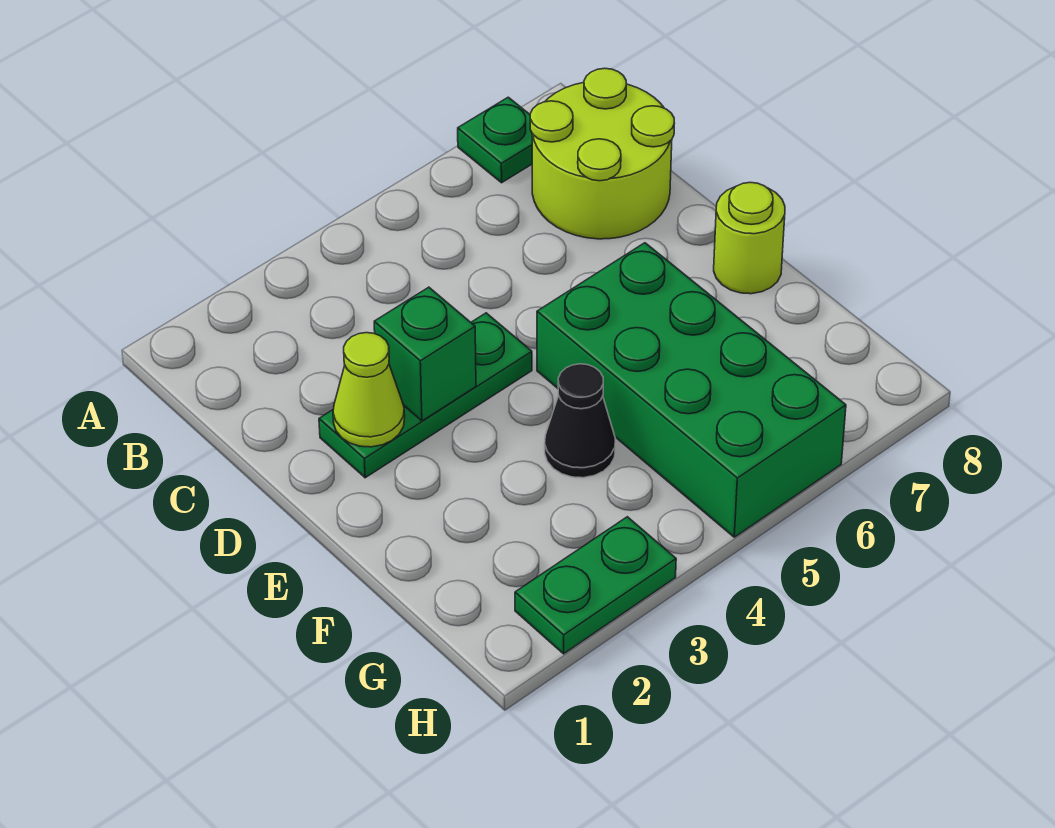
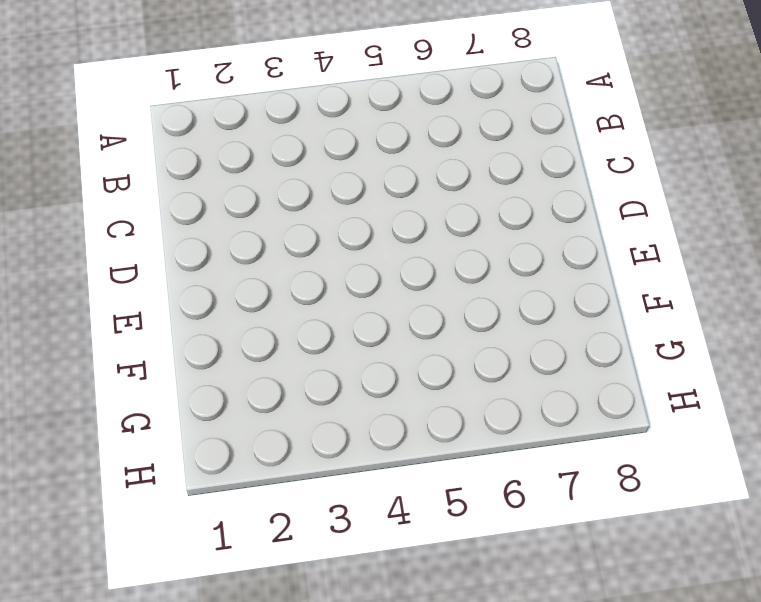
none -> green plate A7 level 1
none -> lime round brick B7:C8 level 1

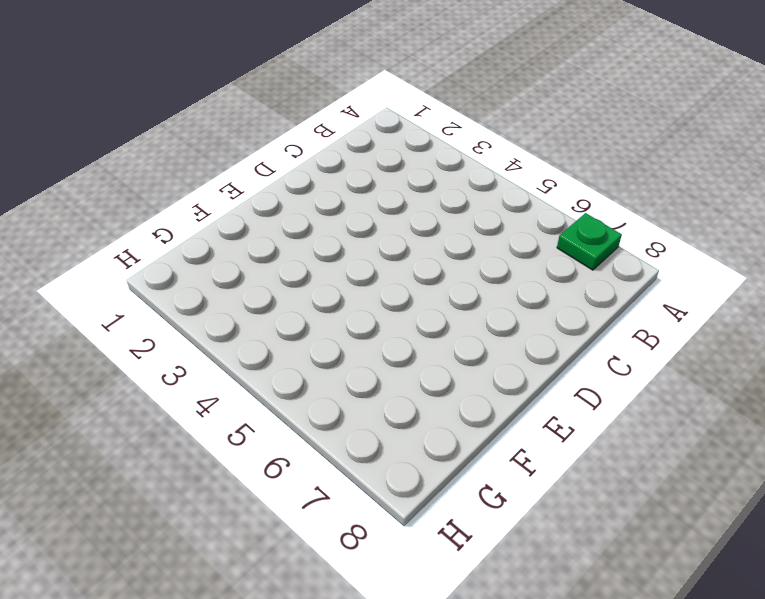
none -> lime round brick B7:C8 level 1
none -> green plate D2:D4 level 1

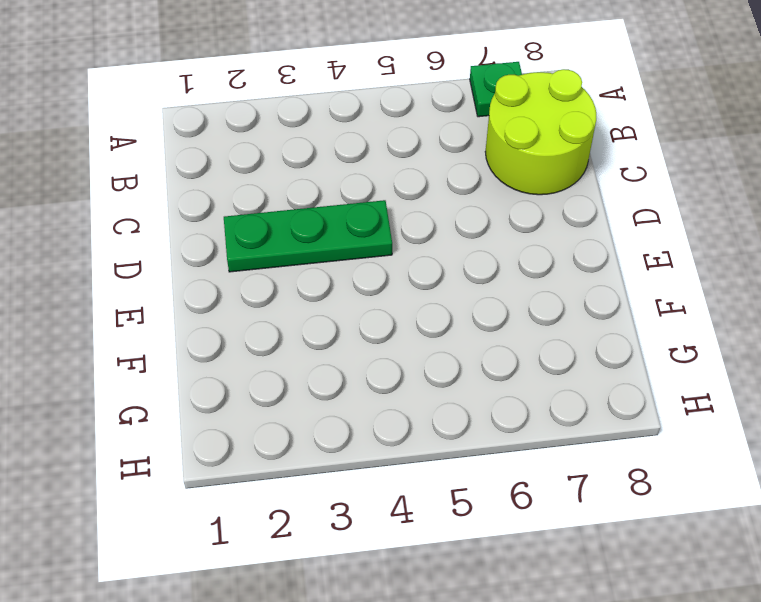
none -> green brick E5:H6 level 1
none -> lime round brick E8 level 1

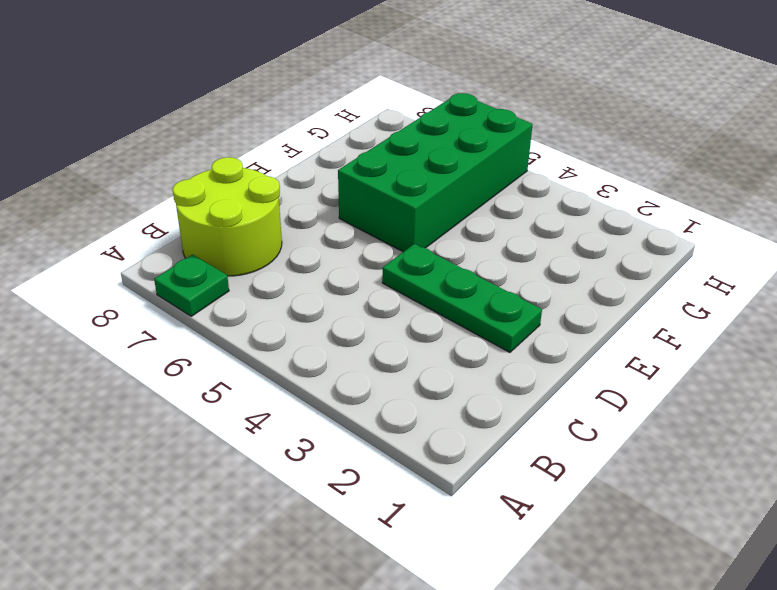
none -> lime round brick E8 level 1
none -> black cone F4 level 1

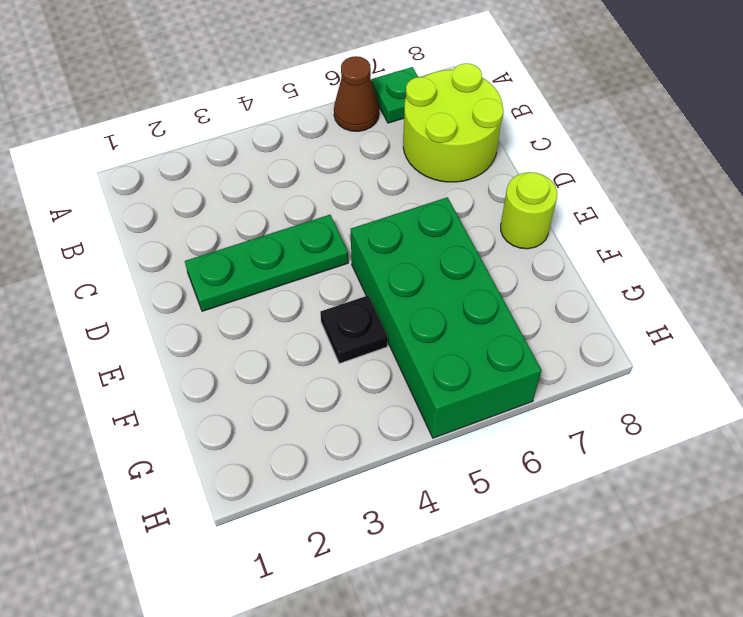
brown cone A6 level 1 -> none
black plate F4 level 1 -> black cone F4 level 1
none -> green plate H2:H3 level 1
none -> lime cone D2 level 2

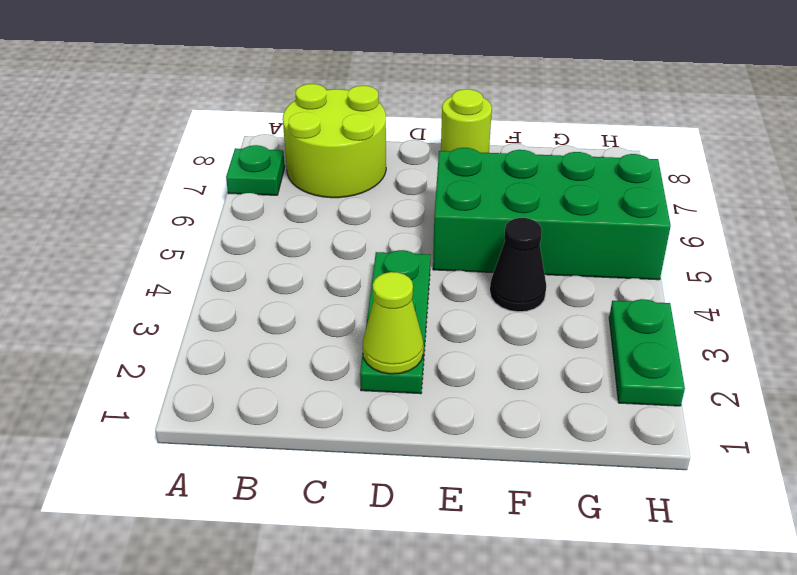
none -> green brick D3 level 2

